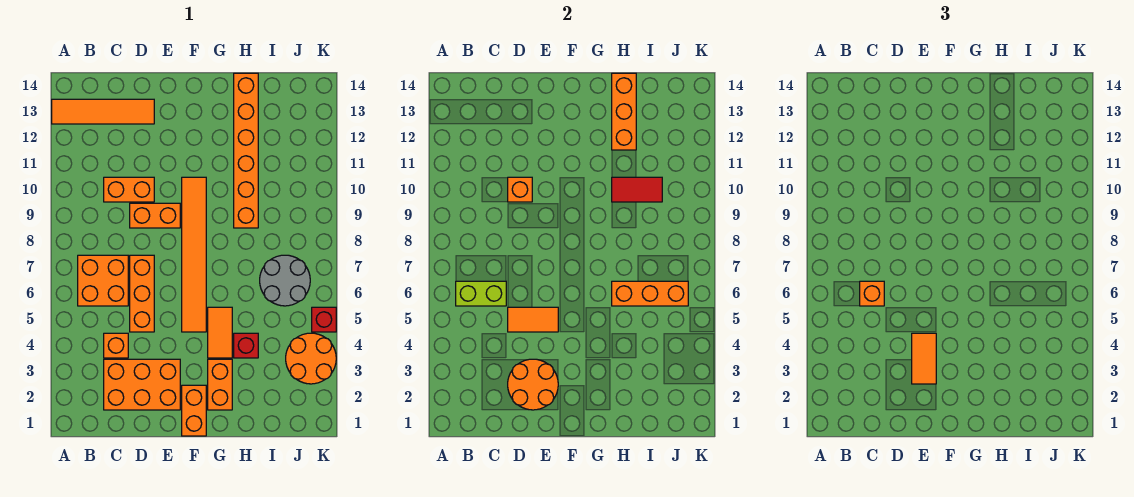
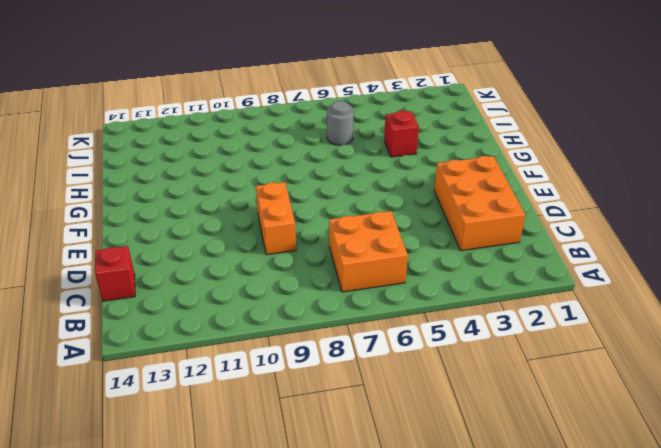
red brick C14 level 1 -> red brick K5 level 1
grey round brick I6 level 1 -> grey round brick I6:J7 level 1
none -> orange tile A13:D13 level 1
none -> orange brick C4 level 1
none -> orange brick C10:D10 level 1

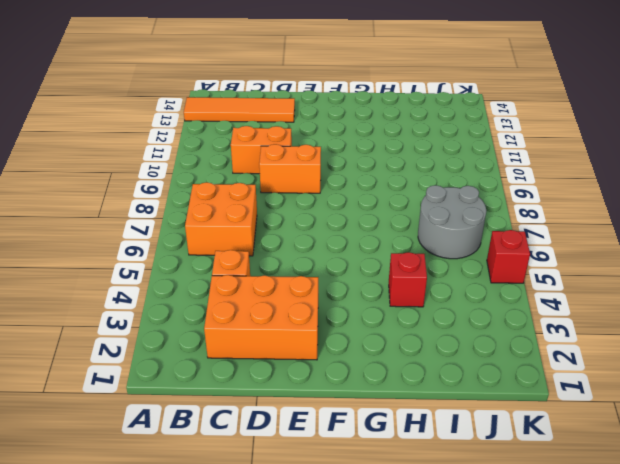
none -> orange brick D5:D7 level 1
none -> orange brick F1:F2 level 1
none -> orange tile F5:F10 level 1

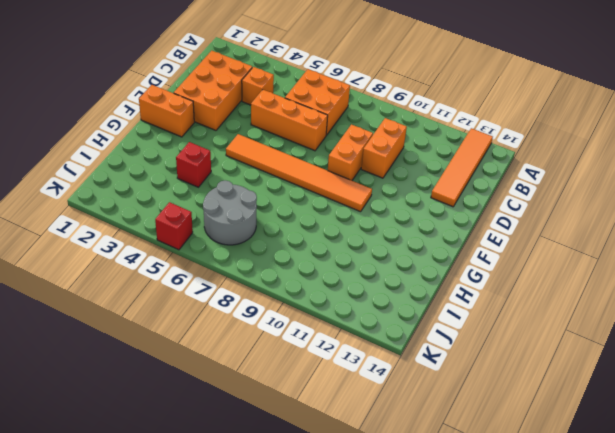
none -> orange brick G2:G3 level 1
none -> orange tile G4:G5 level 1
none -> orange brick H9:H14 level 1

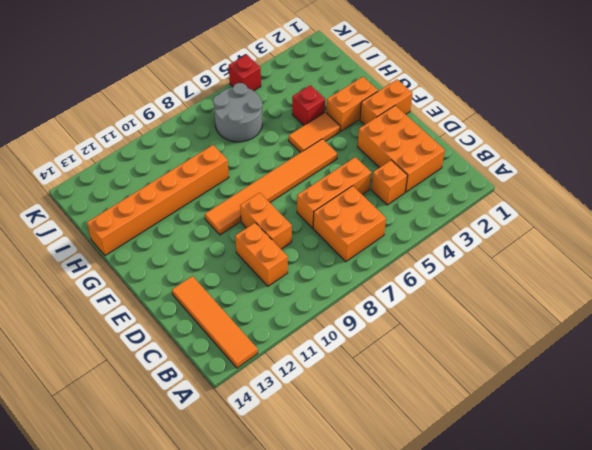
none -> orange round brick J3:K4 level 1
none -> lime brick B6:C6 level 2
none -> orange round brick D2:E3 level 2

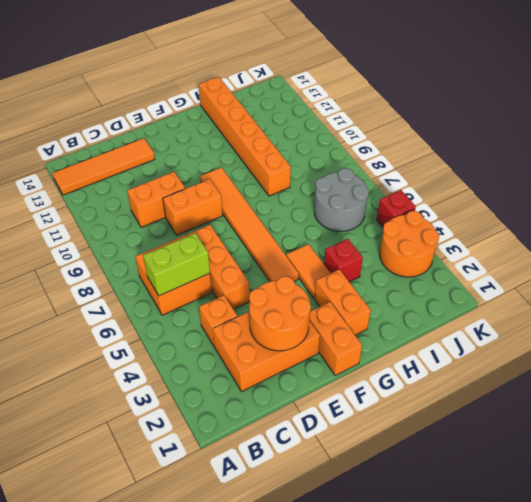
none -> orange tile D5:E5 level 2
none -> orange brick D10 level 2
none -> orange brick H6:J6 level 2

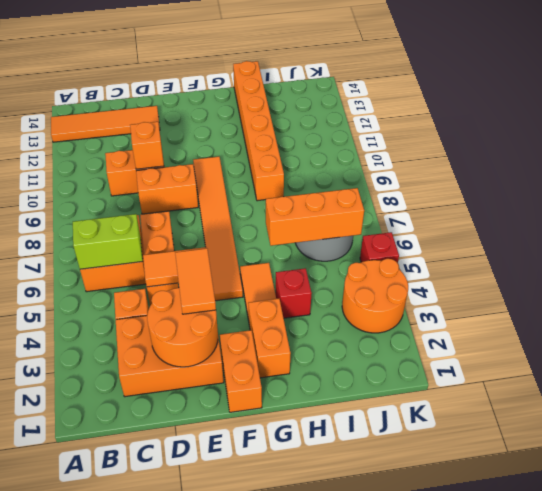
none -> red tile H10:I10 level 2
none -> orange brick H12:H14 level 2
none -> orange brick C6 level 3

